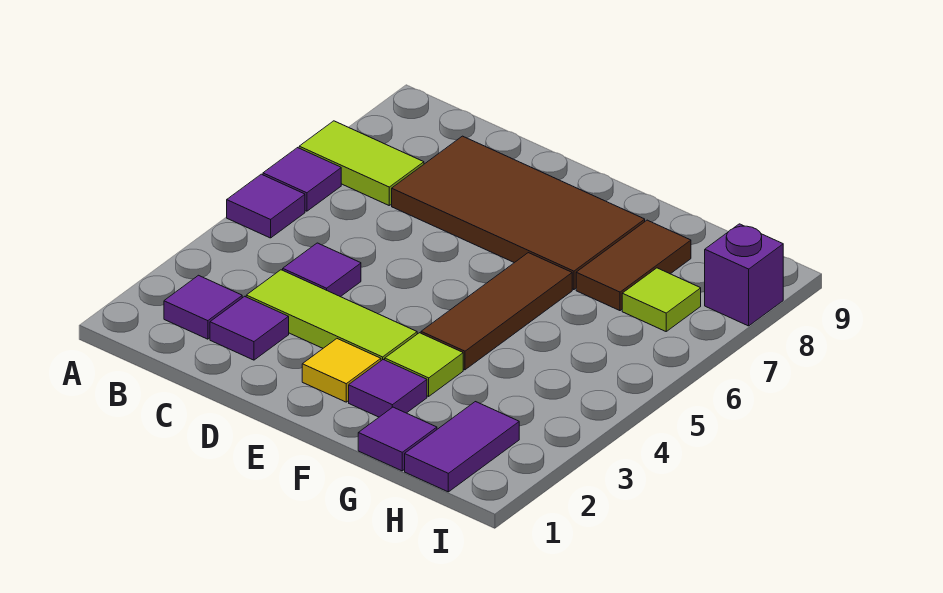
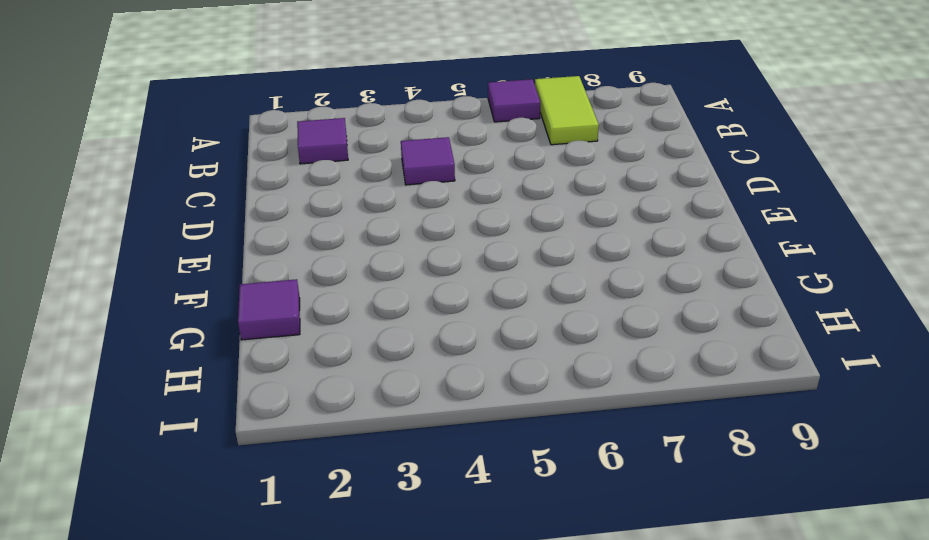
none -> purple tile A5 level 1
none -> purple tile C2 level 1
none -> lime tile C3:E3 level 1

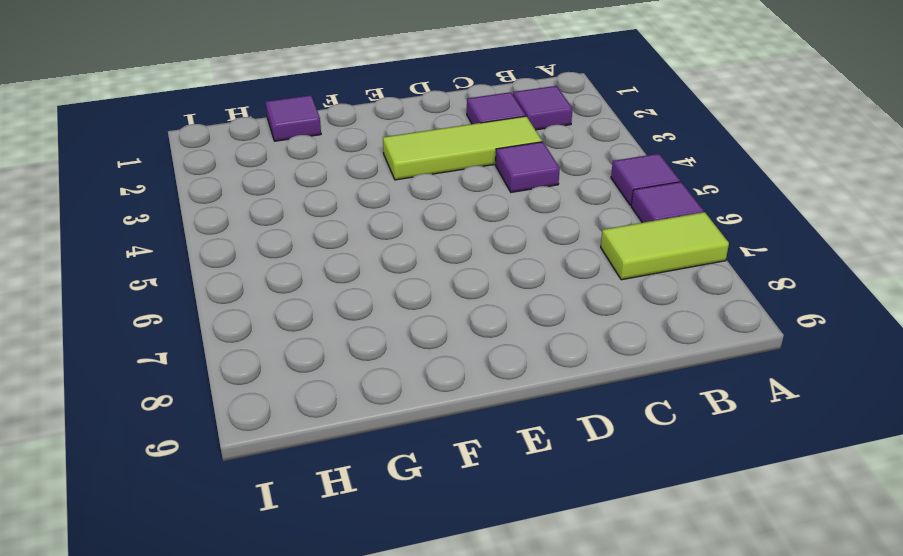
none -> brown tile C7:F8 level 1
none -> yellow tile E2 level 1
none -> purple tile F2 level 1

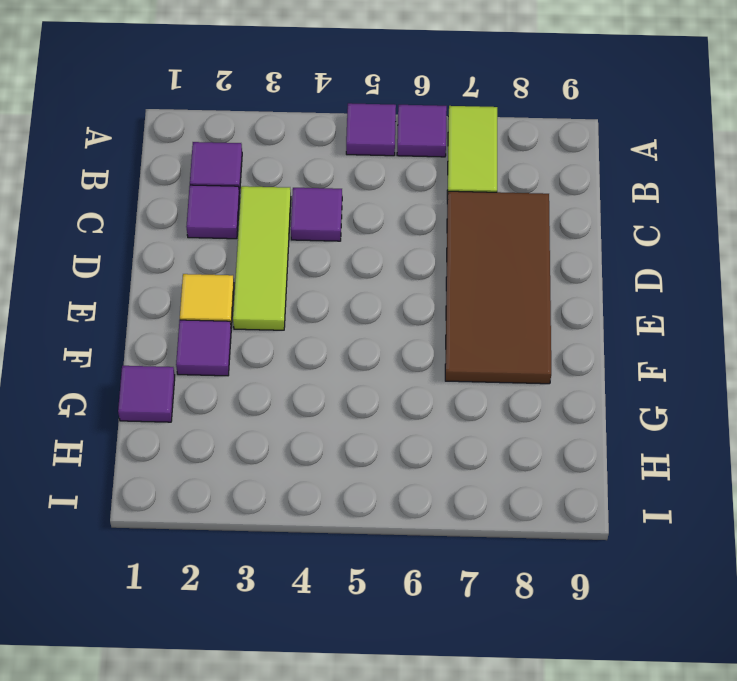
none -> lime tile F3 level 1
none -> brown tile F4:F6 level 1
none -> brown tile G7:G8 level 1

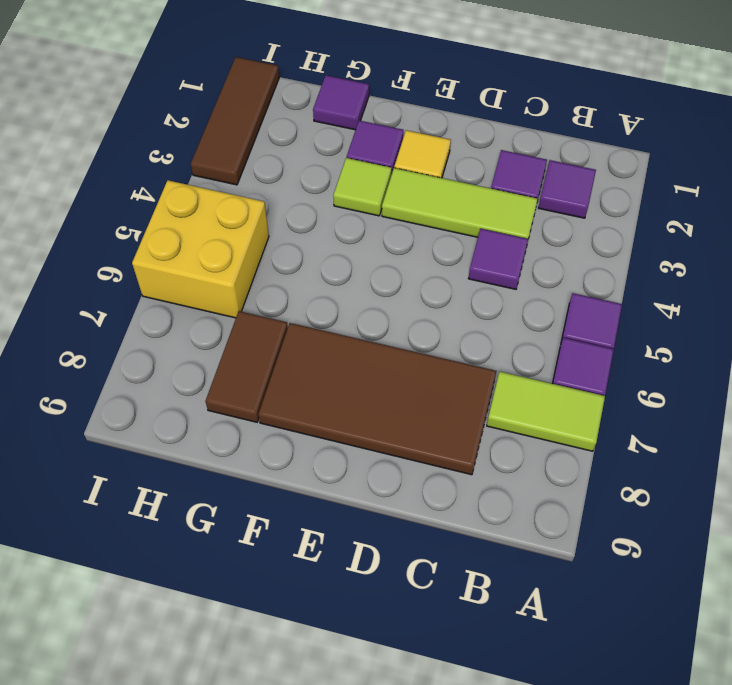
yellow brick H5:I6 level 1 -> none
brown tile I1:I3 level 1 -> brown tile F4:F6 level 1
none -> purple tile H1:H2 level 1
none -> lime tile H7 level 1
none -> purple brick I8 level 1

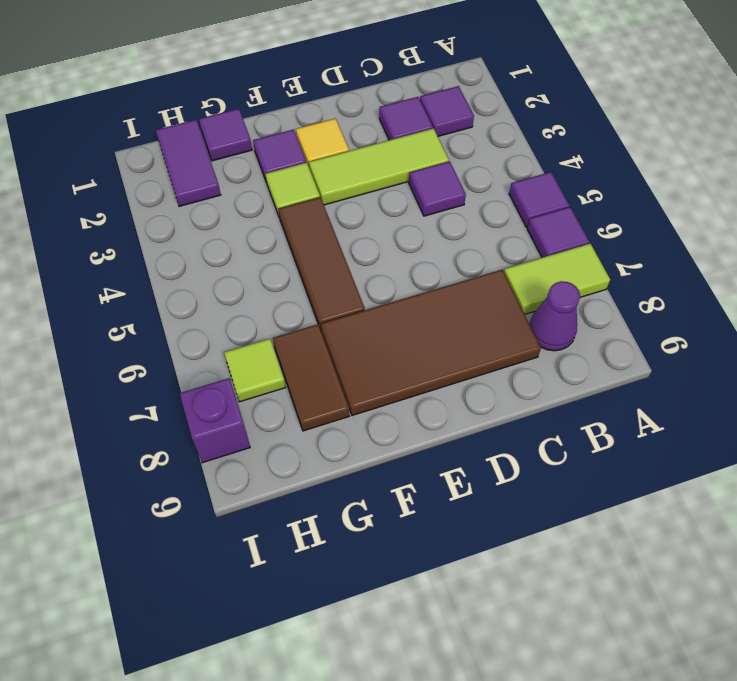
purple cone B8 level 1 -> none

